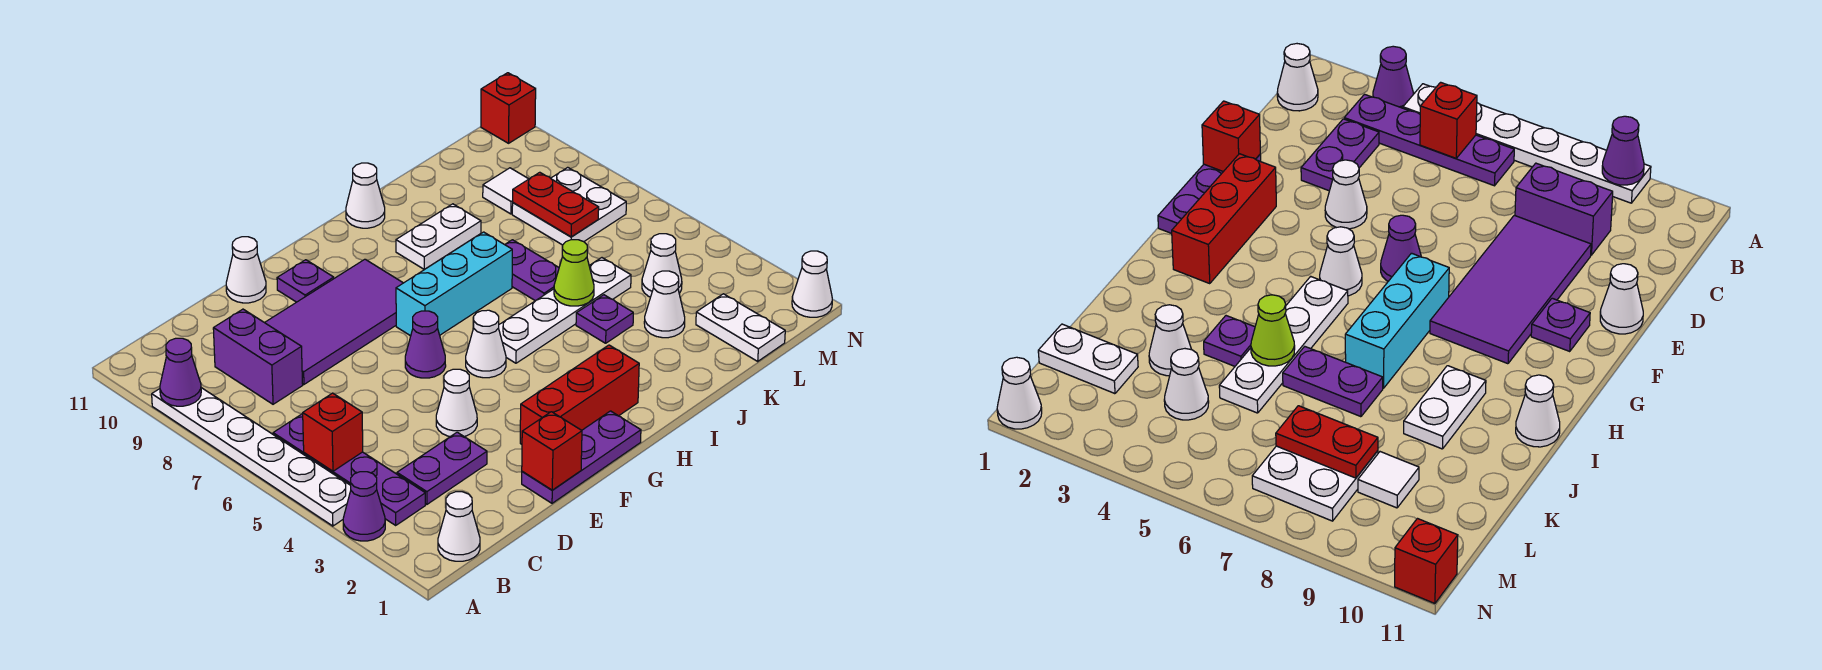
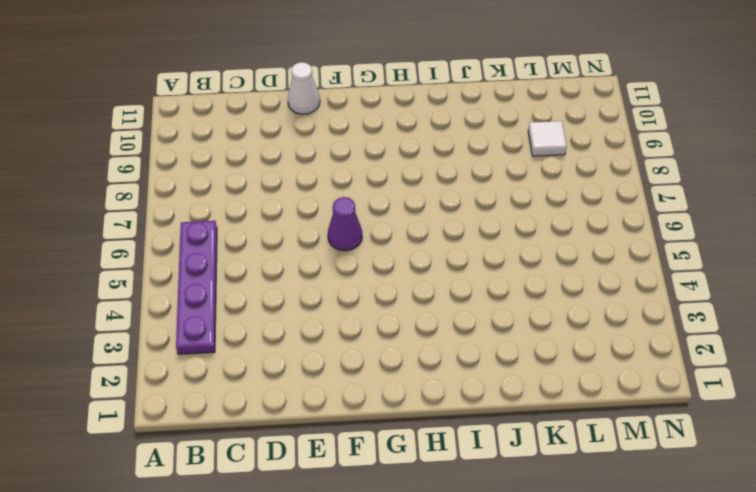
none -> purple cone A3 level 1
none -> white plate A4:A9 level 1
none -> white cone B1 level 1
none -> purple plate C3:D3 level 1

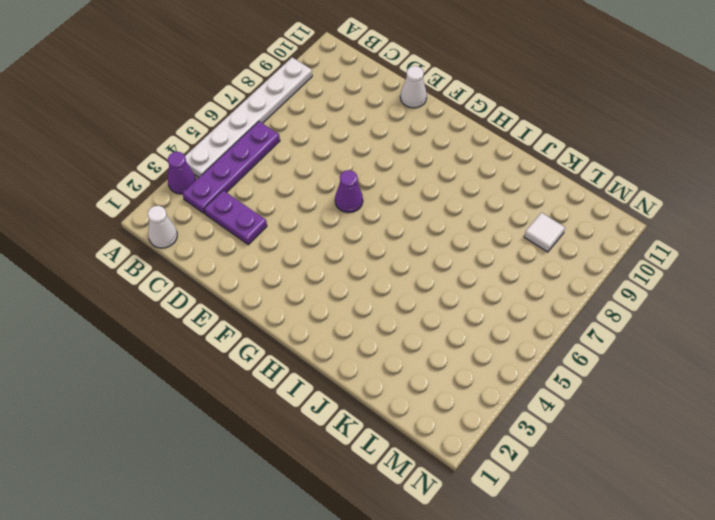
none -> purple brick C8:C9 level 1
none -> purple tile D8:G9 level 1
none -> purple plate E1:G1 level 1
none -> white cone E4 level 1

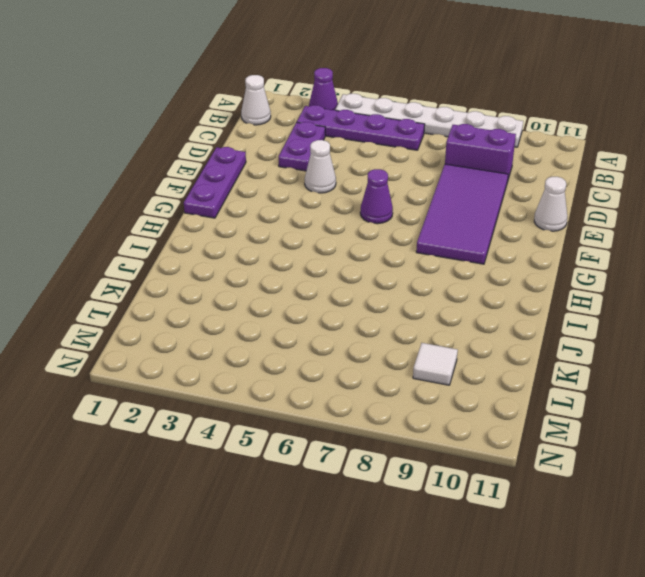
none -> red brick F2:H2 level 1
none -> purple plate F10 level 1
none -> white cone G5 level 1
none -> cyan brick G7:I7 level 1

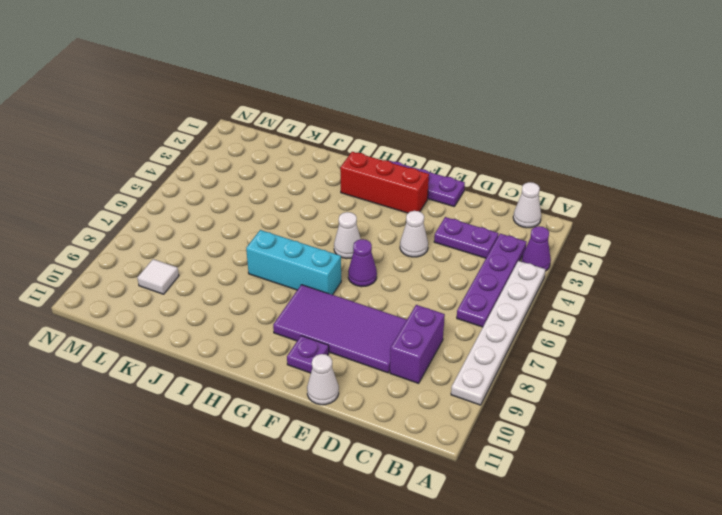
none -> white plate H5:K5 level 1
none -> white plate I9:J9 level 1
none -> white cone I11 level 1
none -> purple plate J4 level 1

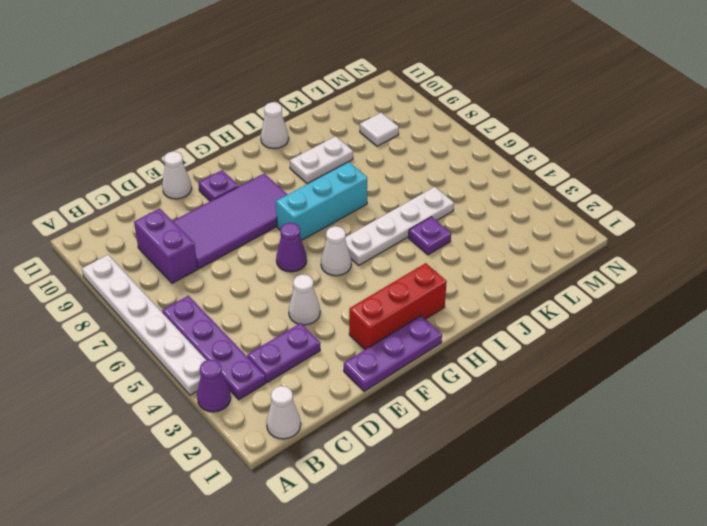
none -> purple plate J6:J7 level 1
none -> white cone K3 level 1
none -> white plate L1:L2 level 1
none -> white cone L4 level 1

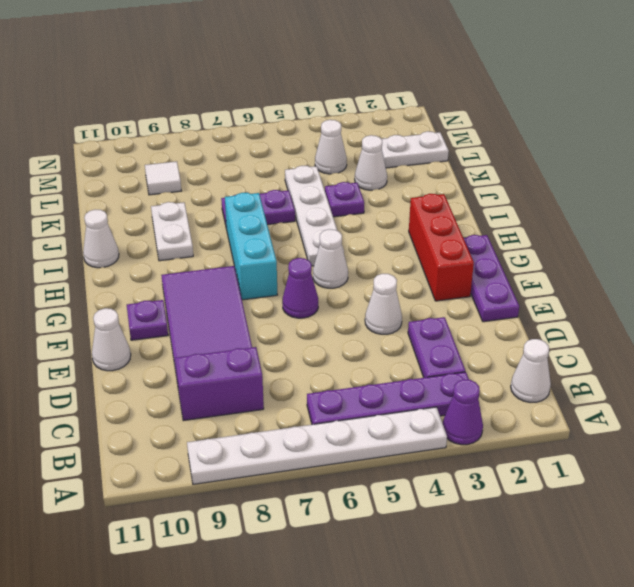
none -> white plate L7:M8 level 1
none -> white cone N1 level 1
none -> red brick N11 level 1
none -> purple cone A9 level 2

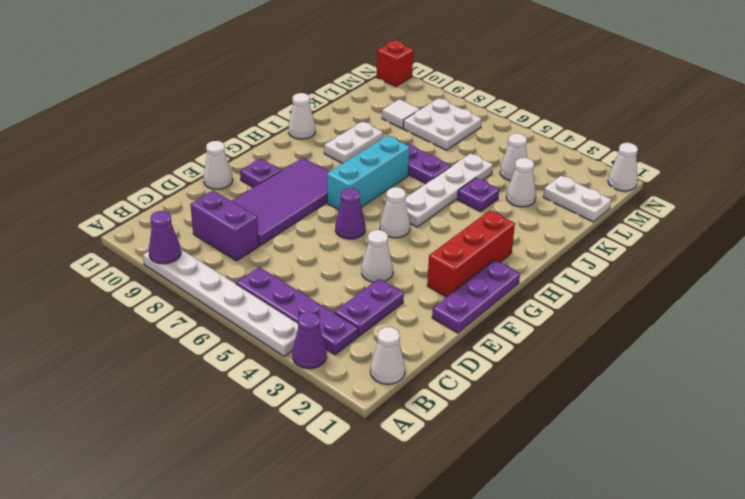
none -> red brick B5 level 2
none -> red brick E1 level 2
none -> lime cone J5 level 2
none -> red plate L7:L8 level 2

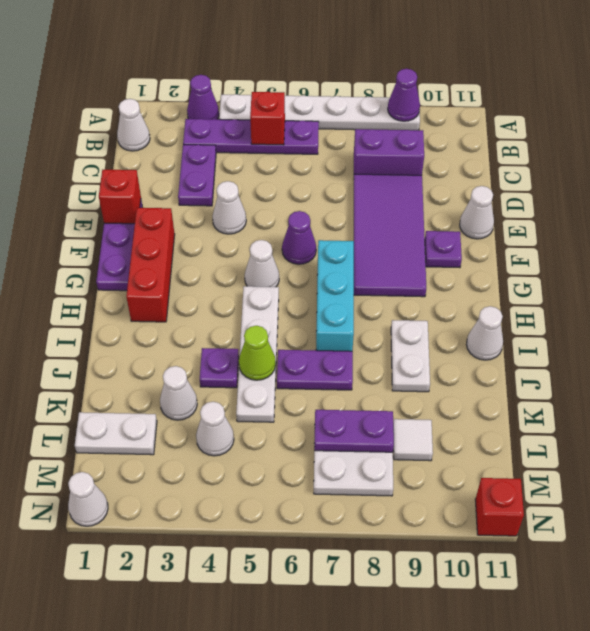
purple plate L7:L8 level 2 -> red plate L7:L8 level 2

